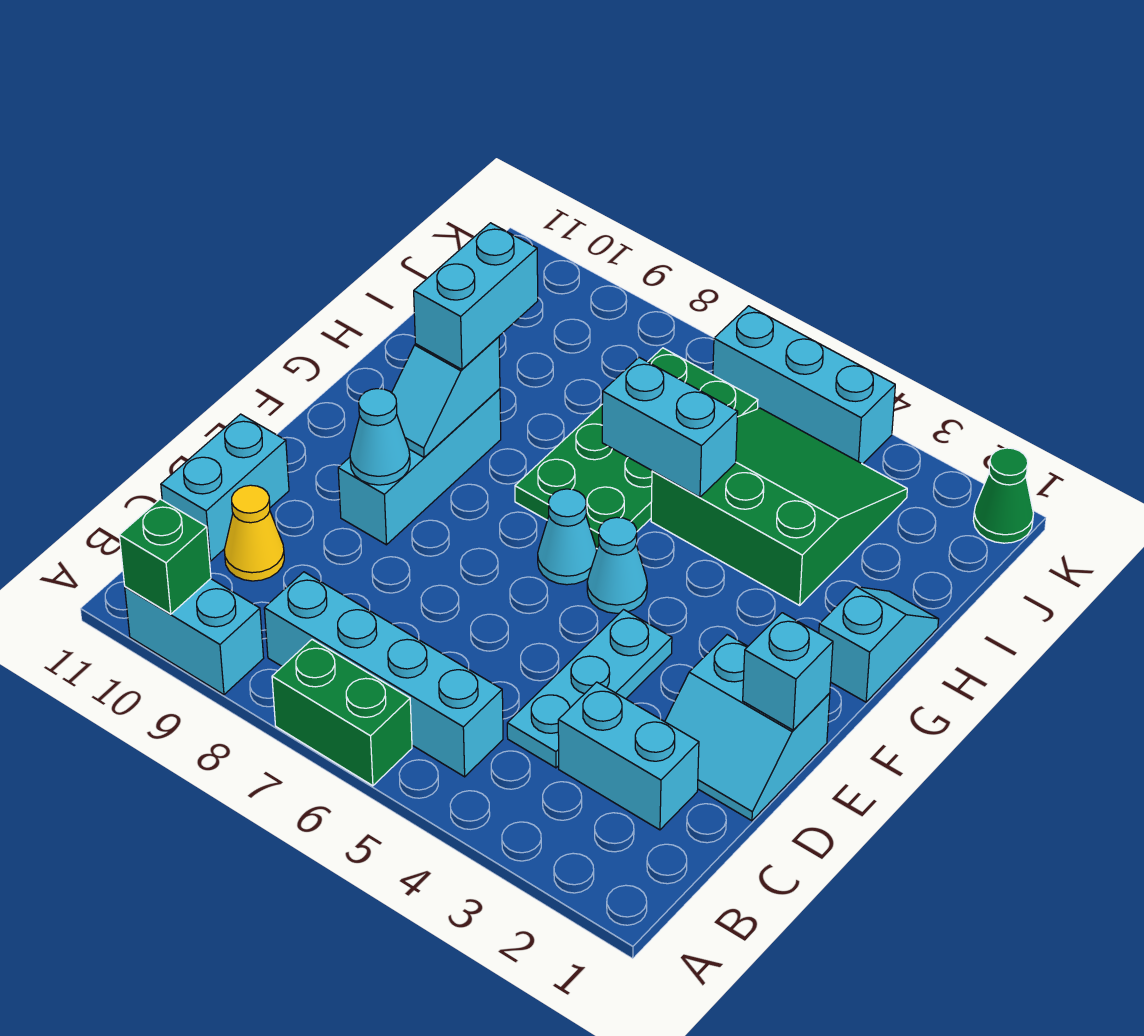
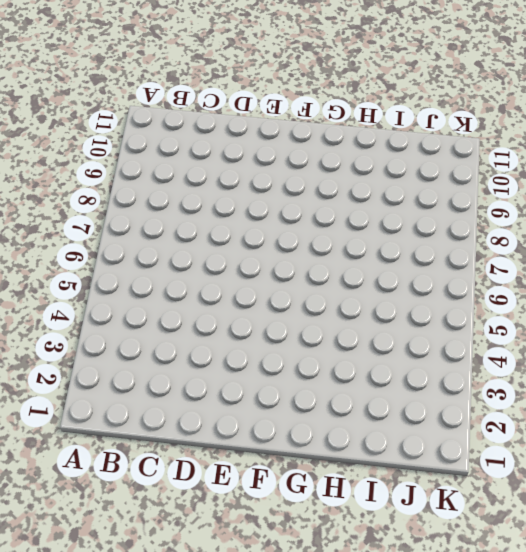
none -> green brick A6:A7 level 1
none -> cyan brick A9:A10 level 1
none -> cyan brick B5:B8 level 1

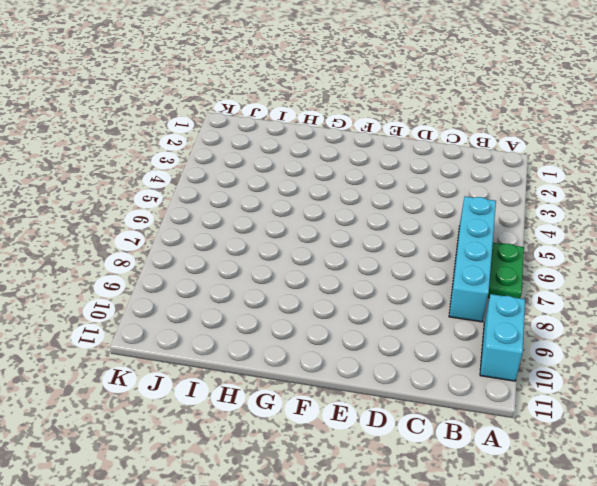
green plate A6:A7 level 1 -> green brick A6:A7 level 1
none -> cyan brick C2:C3 level 1
none -> cyan plate C4:E4 level 1
none -> yellow cone C10 level 1

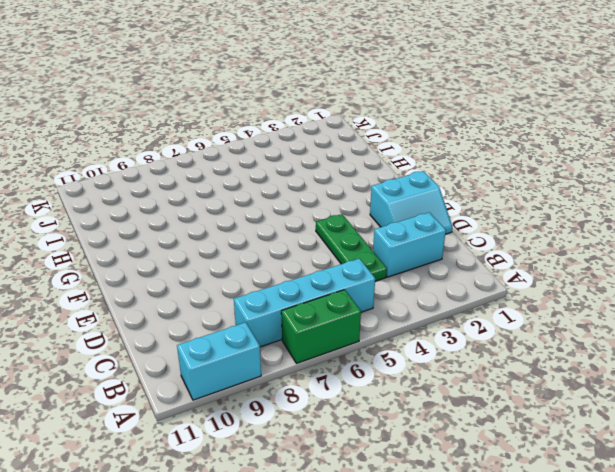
green plate C4:E4 level 1 -> cyan plate C4:E4 level 1
none -> yellow cone C10 level 1
none -> cyan brick C11:D11 level 1
none -> cyan brick E9:G9 level 1

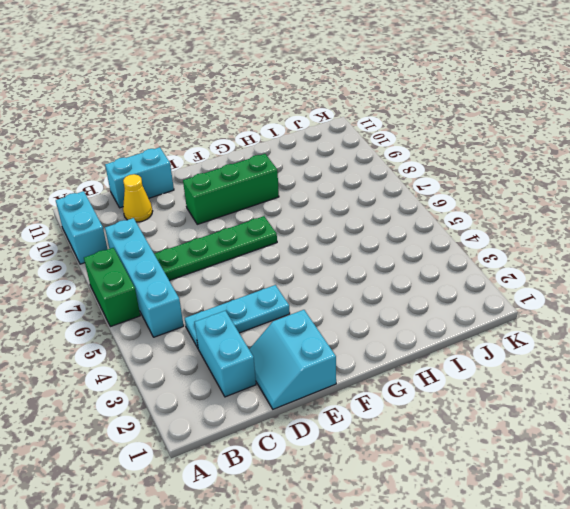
green plate C7:F7 level 1 -> none
green brick E9:G9 level 1 -> cyan brick E9:G9 level 1
none -> cyan cone F5 level 1
none -> cyan cone F6 level 1
none -> cyan slope G1:H1 level 1 top G

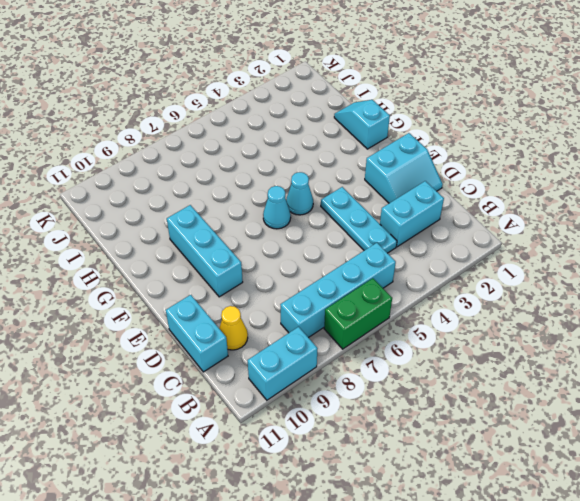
none -> green plate G6:J7 level 1
none -> green slope H3:J5 level 1 top H
none -> green cone K1 level 1

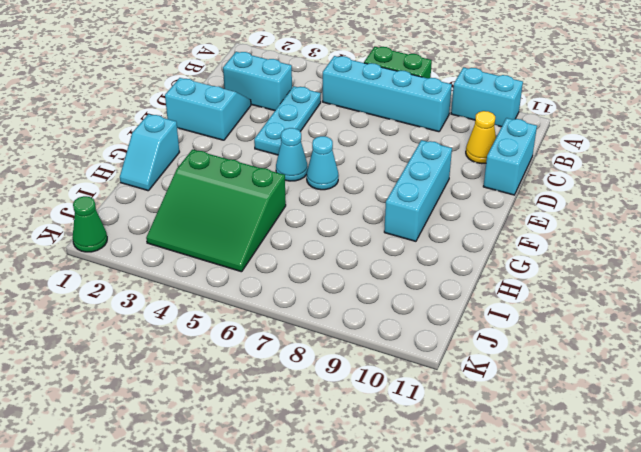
none -> green plate G6:J7 level 1
none -> cyan brick K4:K6 level 1
none -> green brick A10 level 2

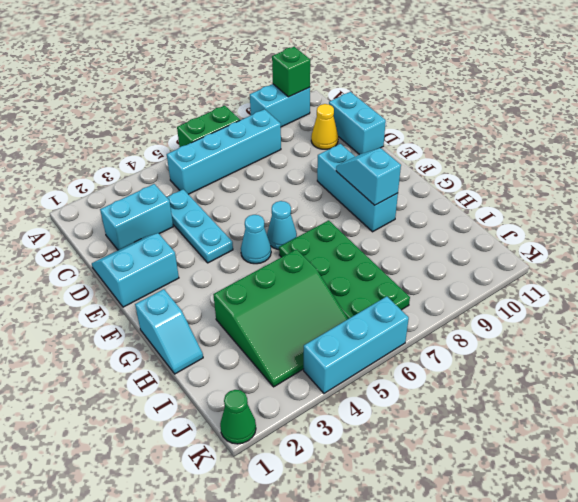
none -> cyan brick E1 level 2
none -> cyan cone E9 level 2
none -> cyan brick H5:H6 level 2

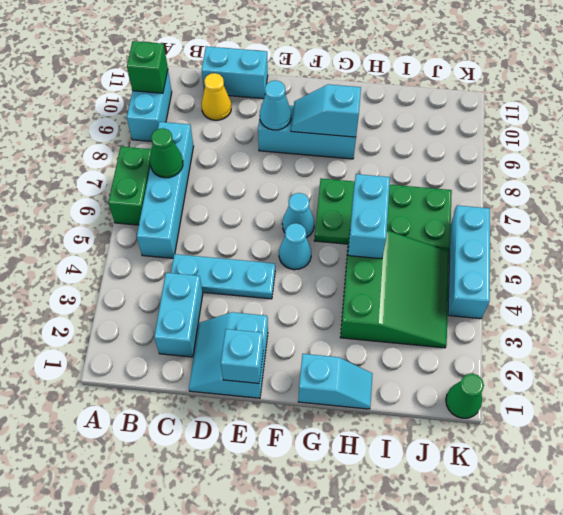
green cone B7 level 2 -> none
none -> cyan brick G9:H9 level 3

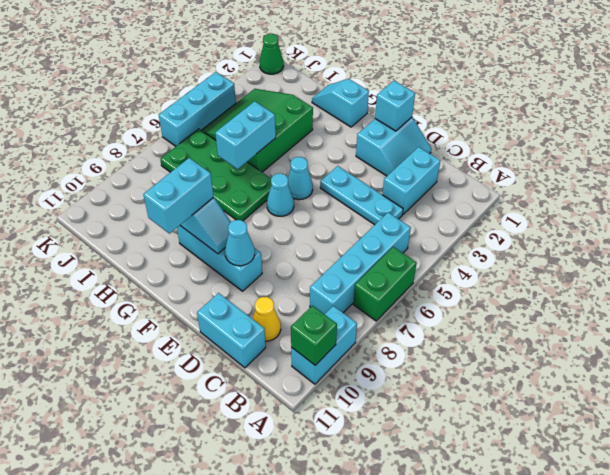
cyan brick G9:G10 level 3 -> cyan brick G9:H9 level 3

